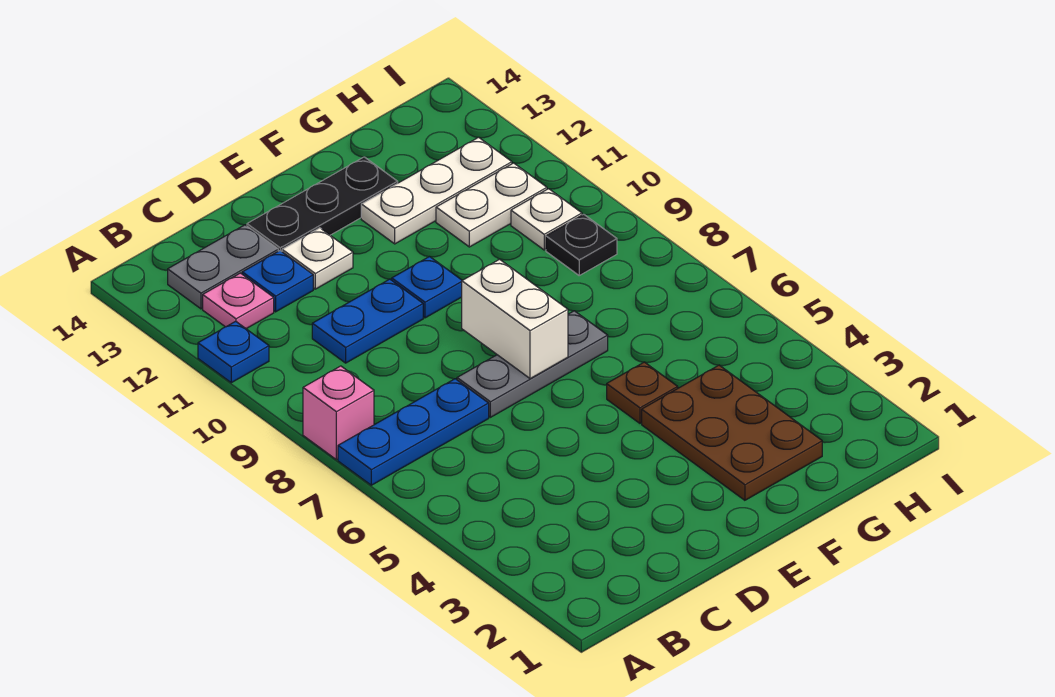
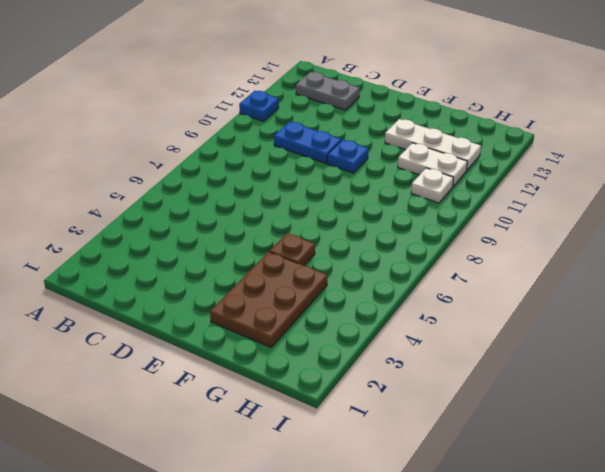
none -> blue plate A7:C7 level 1
none -> pink brick A8 level 1
none -> pink plate B12 level 1

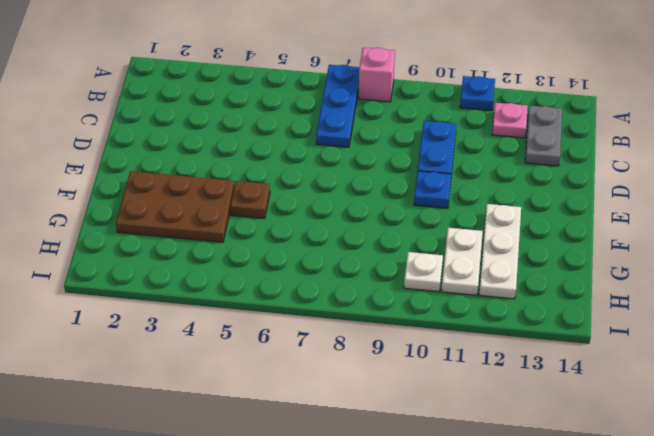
none -> blue plate C12 level 1
none -> grey plate D7:F7 level 1
none -> white plate D12 level 1

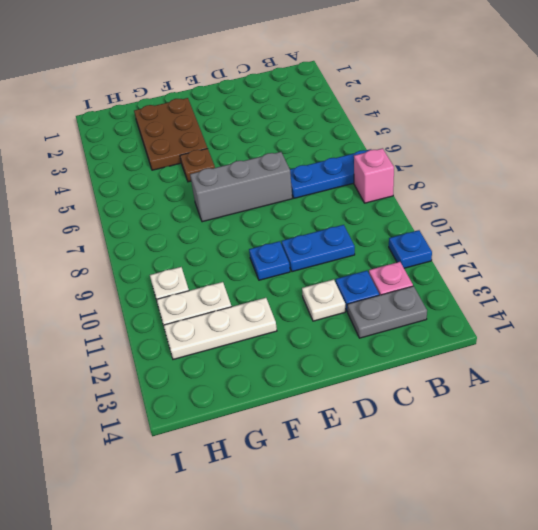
grey brick D7:F7 level 1 -> grey plate D7:F7 level 1
none -> black plate D13:F13 level 1
none -> black plate H9 level 1
none -> white brick E7:E8 level 2

